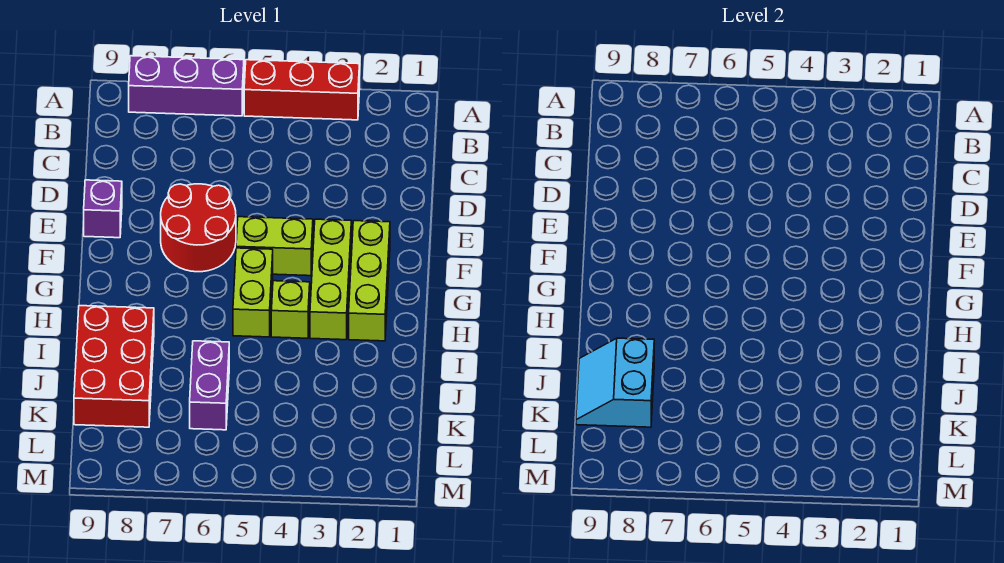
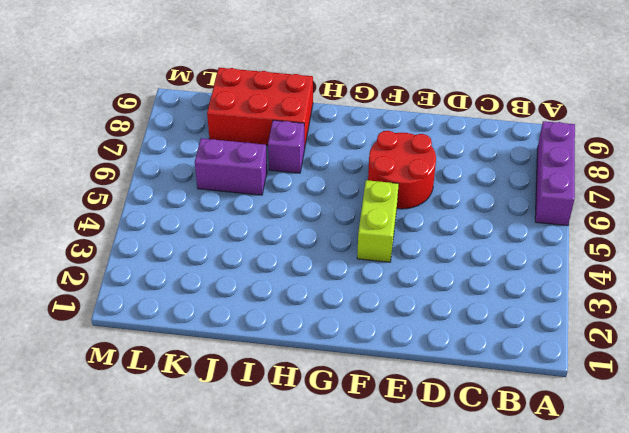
purple brick I7 level 1 -> purple brick E9 level 1
none -> red brick A3:A5 level 1
none -> lime brick F2:H2 level 1
none -> lime brick F3:H3 level 1

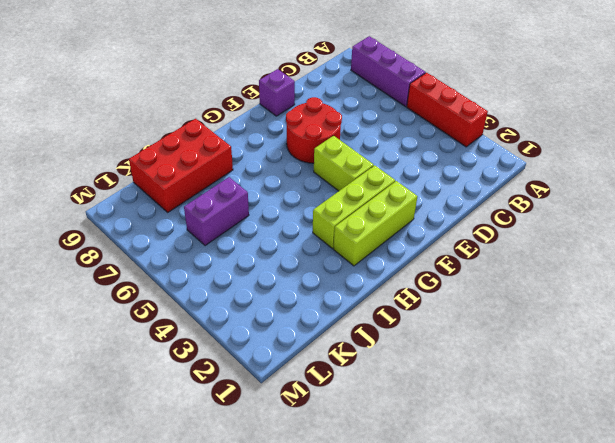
none -> lime brick G5:H5 level 1
none -> lime brick H4 level 1
none -> cyan slope J8:K9 level 2 top 8

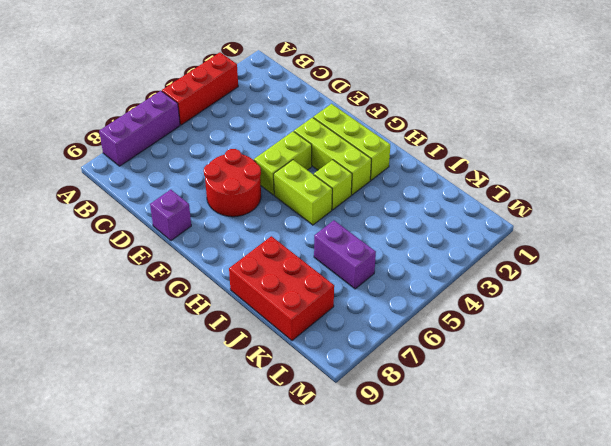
none -> cyan slope J8:K9 level 2 top 8

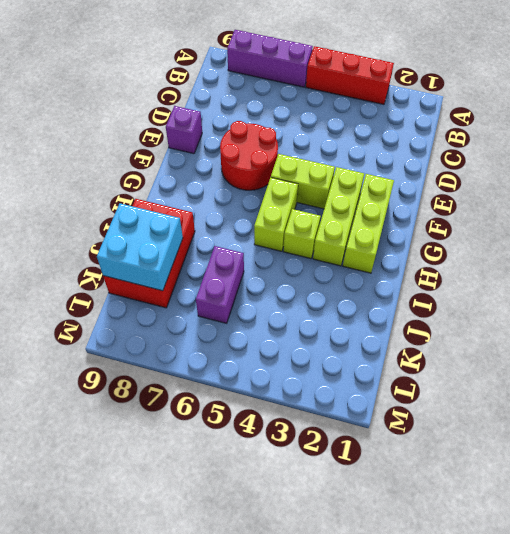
cyan brick J8:K9 level 2 -> cyan slope J8:K9 level 2 top 8

